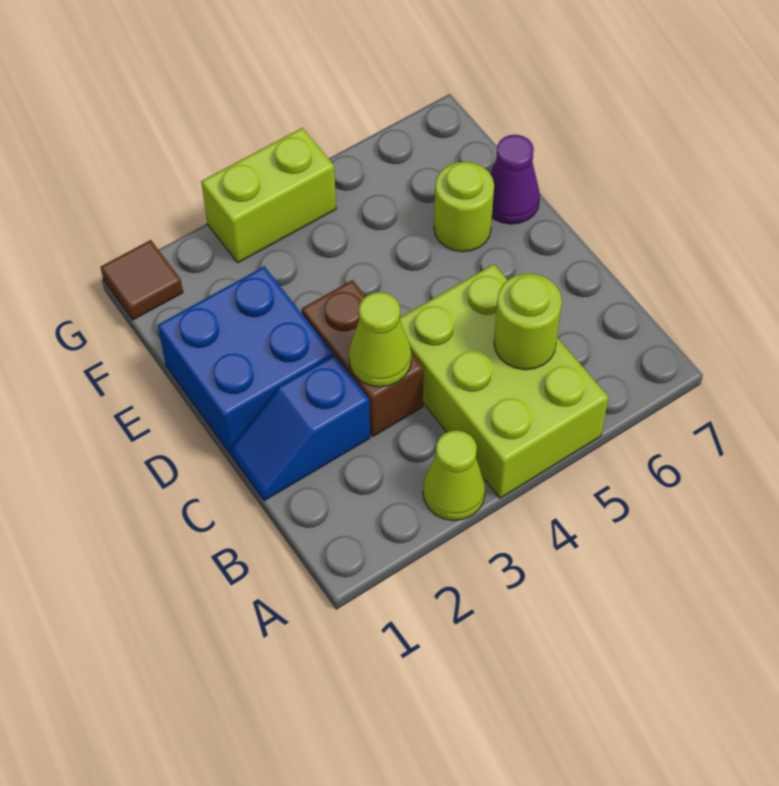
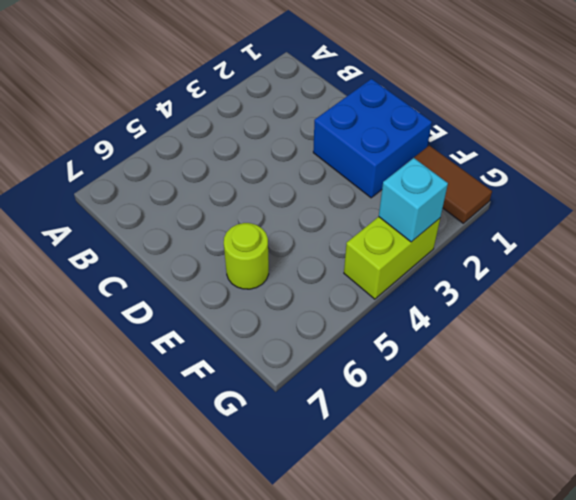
brown tile F1:G1 level 1 -> brown tile G1 level 1
cyan brick G3 level 2 -> none
none -> lime cone A3 level 1
none -> lime brick A4:C5 level 1

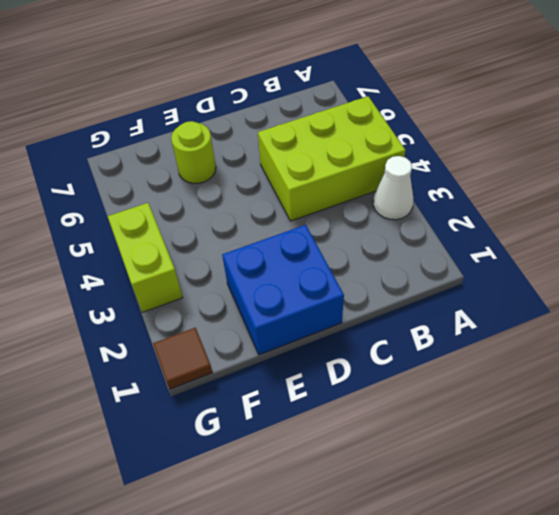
white cone A3 level 1 -> lime cone A3 level 1
none -> blue slope C1:C2 level 1 top 2
none -> brown brick C3:D3 level 1

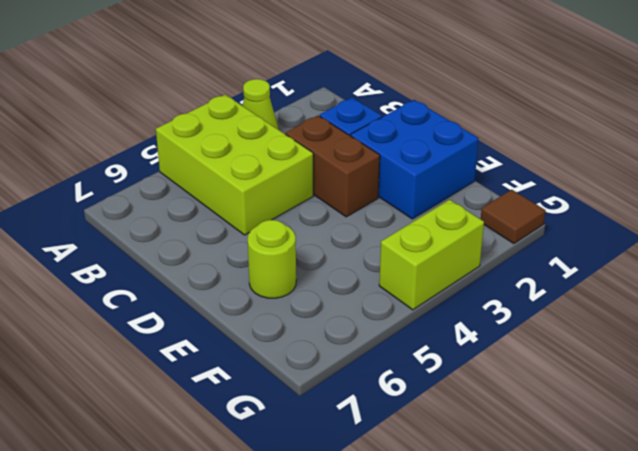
none -> purple cone E7 level 1
none -> lime round brick B5 level 2

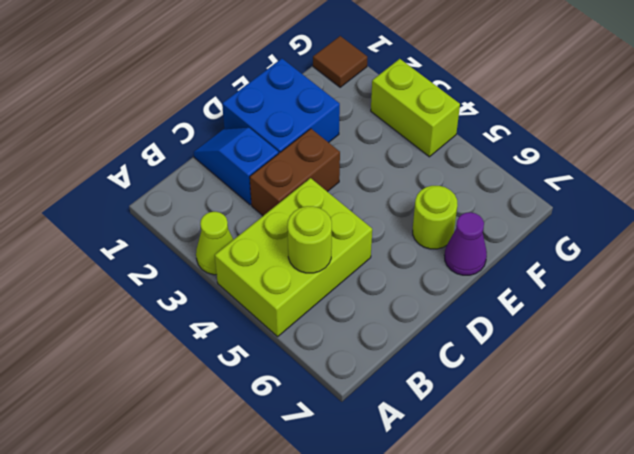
none -> lime cone C3 level 2

